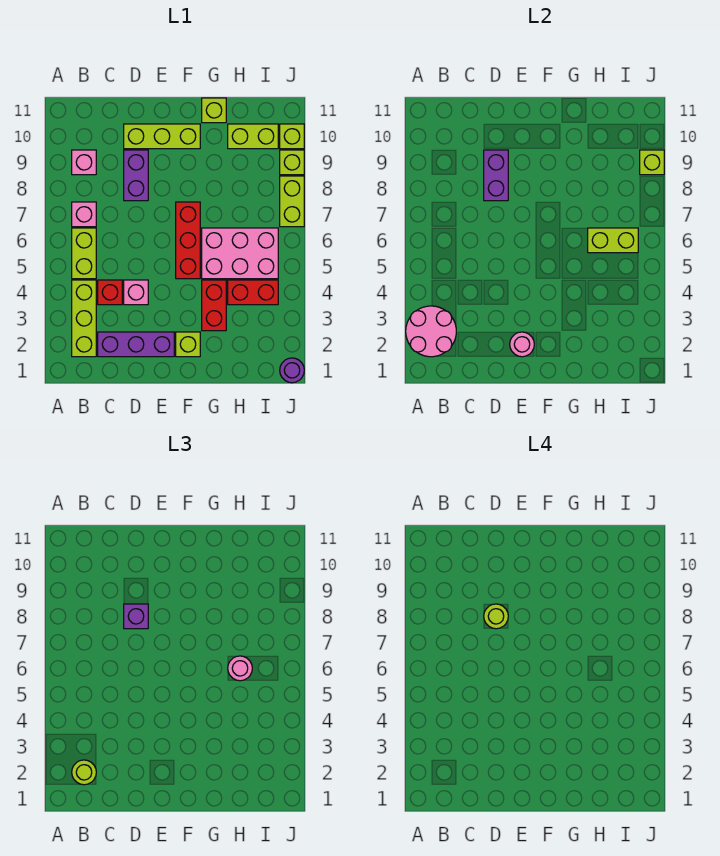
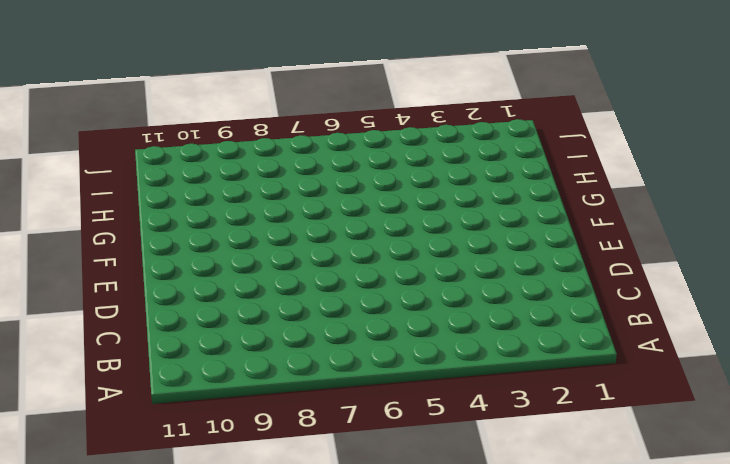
none -> lime brick B2:B4 level 1
none -> lime brick B5:B6 level 1
none -> pink brick B7 level 1

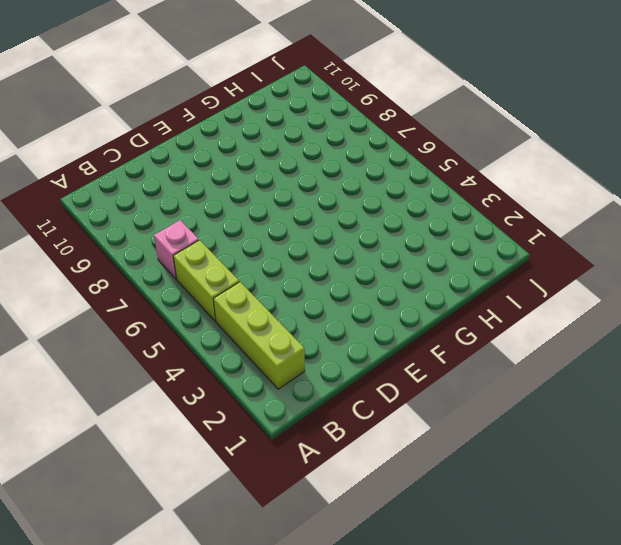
none -> pink brick B9 level 1
none -> purple brick C2:E2 level 1
none -> red brick C4 level 1

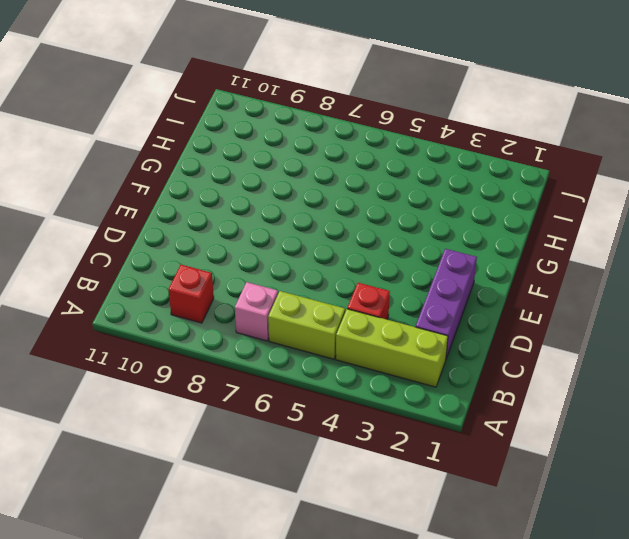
red brick B9 level 1 -> pink brick B9 level 1
none -> pink brick D4 level 1
none -> purple brick D8:D9 level 1
none -> lime brick D10:F10 level 1

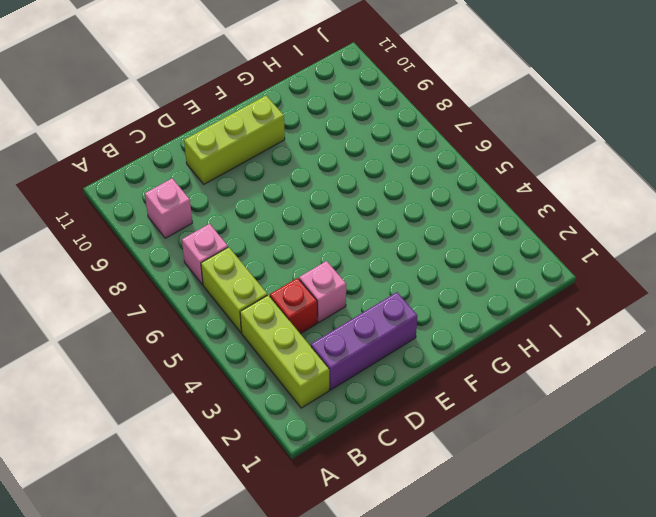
none -> purple brick D8:D9 level 1
none -> lime brick F2 level 1
none -> red brick F5:F7 level 1

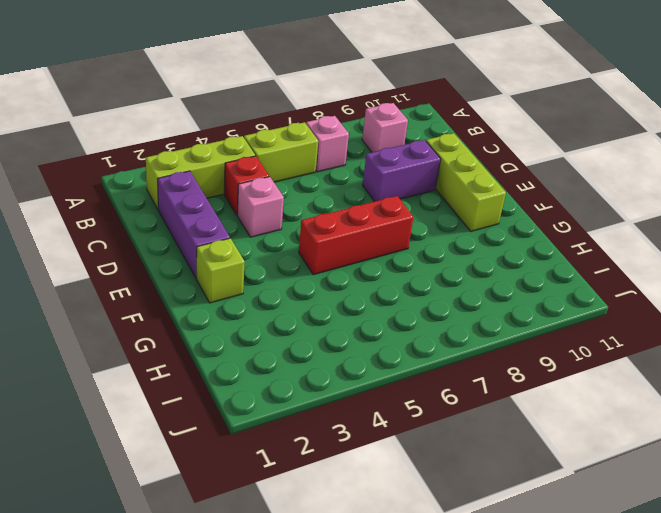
none -> red brick G3:G4 level 1
none -> pink brick G5:I6 level 1
none -> lime brick G11 level 1

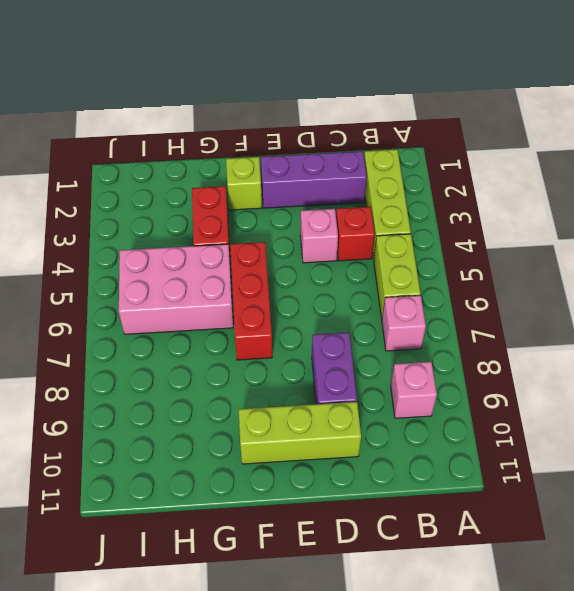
none -> lime brick G11 level 1
none -> red brick H4:I4 level 1
none -> lime brick H10:I10 level 1

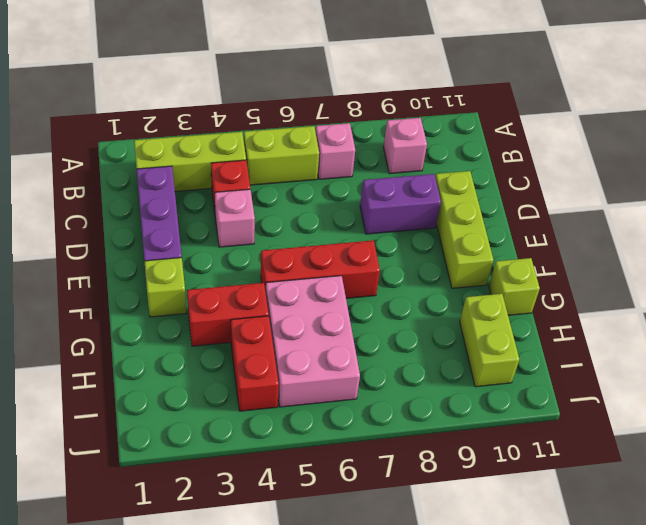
none -> purple round brick J1 level 1
none -> lime brick J7:J8 level 1
none -> lime brick J9 level 1

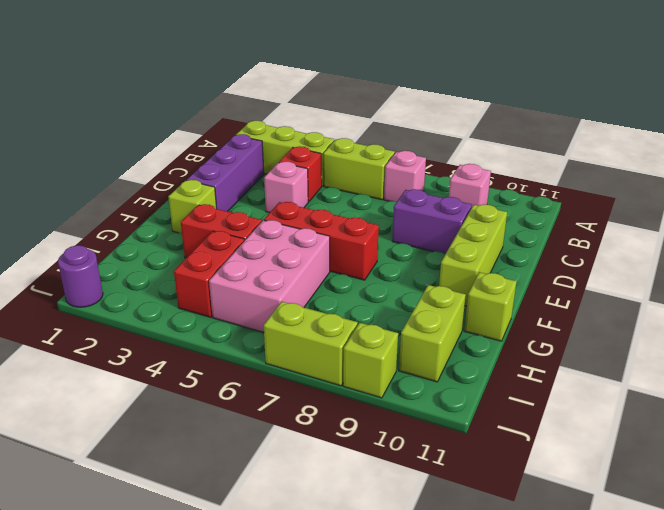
none -> lime brick J10 level 1
none -> pink round brick A2:B3 level 2
none -> purple brick D8:D9 level 2

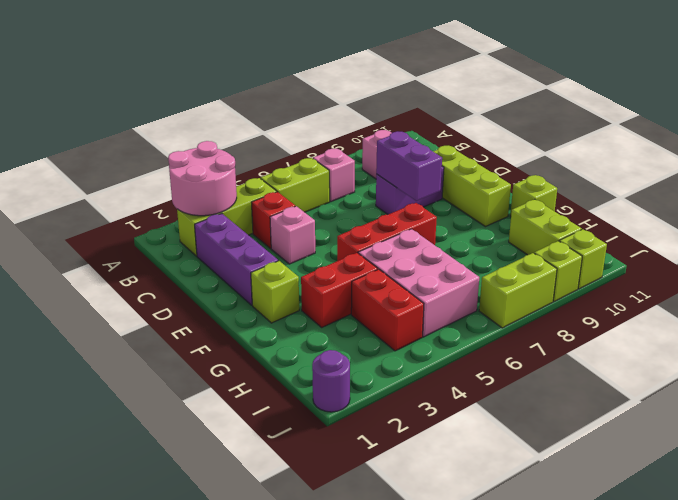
purple brick D8:E8 level 2 -> purple brick D8:D9 level 2
none -> pink round brick E2 level 2
none -> lime brick H6:I6 level 2
none -> lime brick J9 level 2

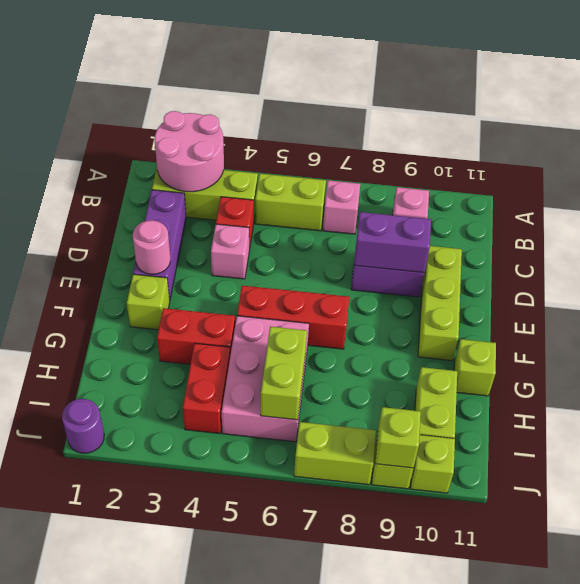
none -> lime round brick B2 level 3
none -> purple brick D8 level 3
none -> pink round brick H6 level 3

